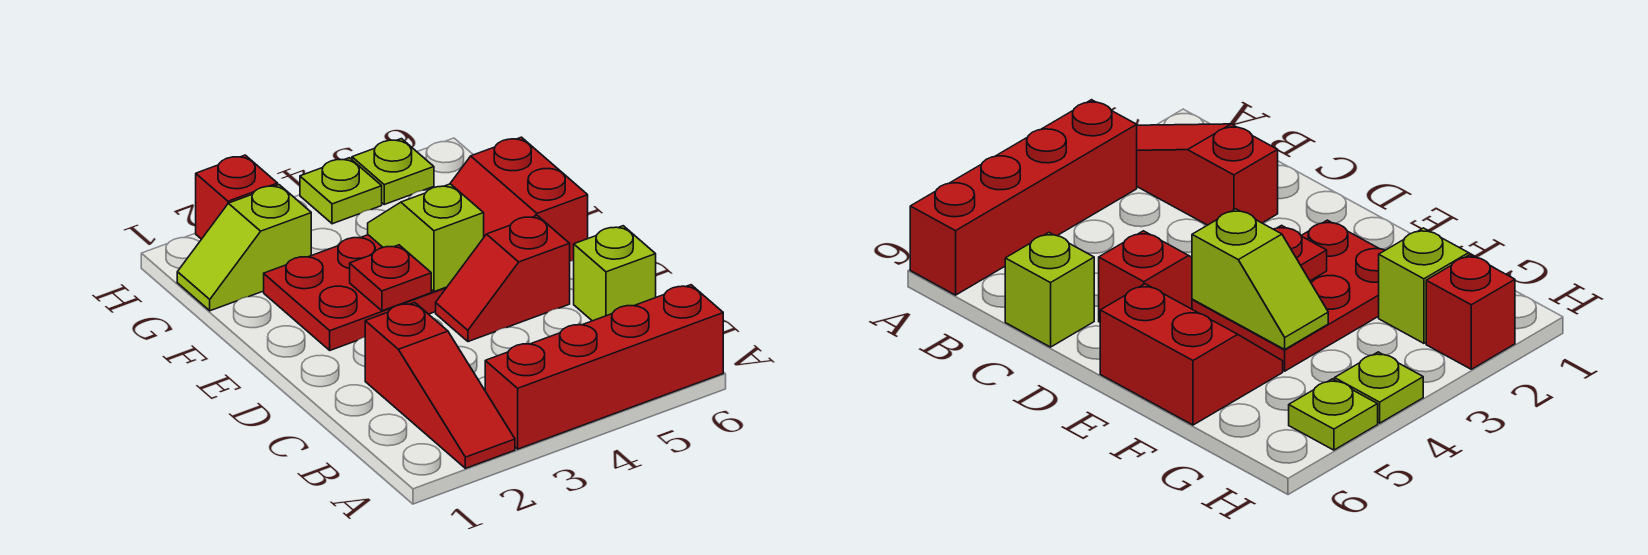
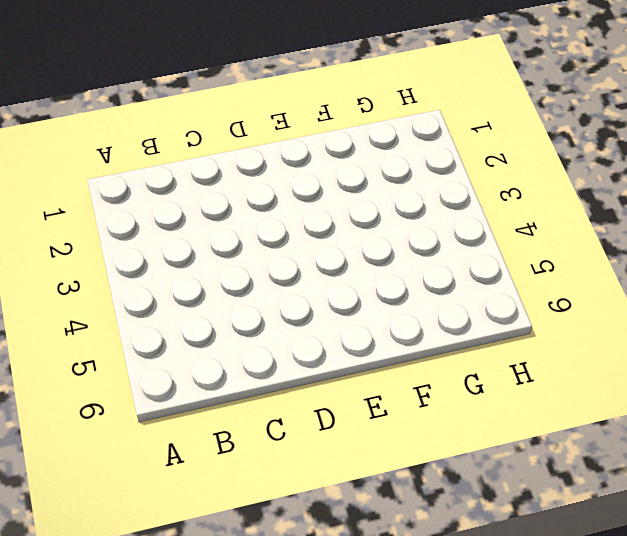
none -> red slope A2:C2 level 1 top C
none -> red brick A3:A6 level 1
none -> lime brick C6 level 1

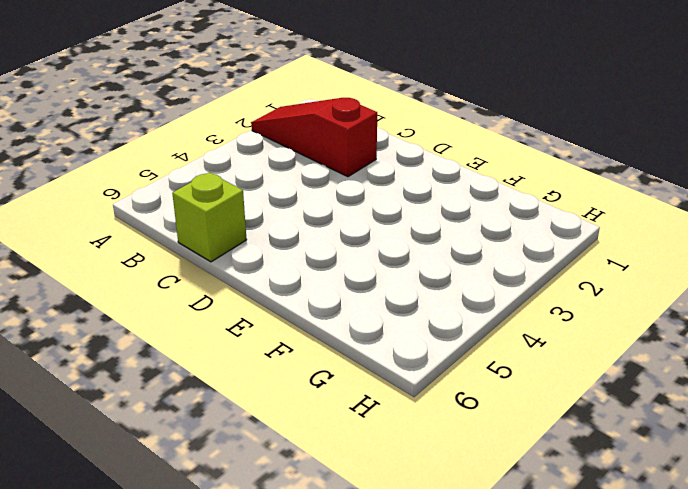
none -> red brick A3:A6 level 1
none -> red slope D4:D5 level 1 top 5
none -> red plate E2:F4 level 1

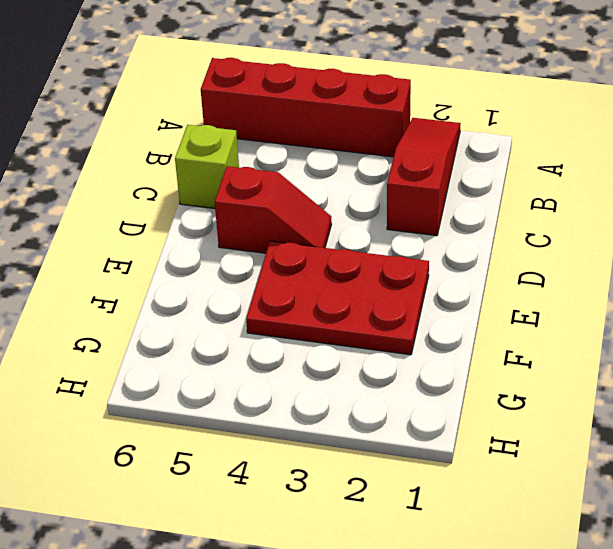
none -> red slope E5:F6 level 1 top 6
none -> lime slope G1:G2 level 1 top 2
none -> red brick H2 level 1

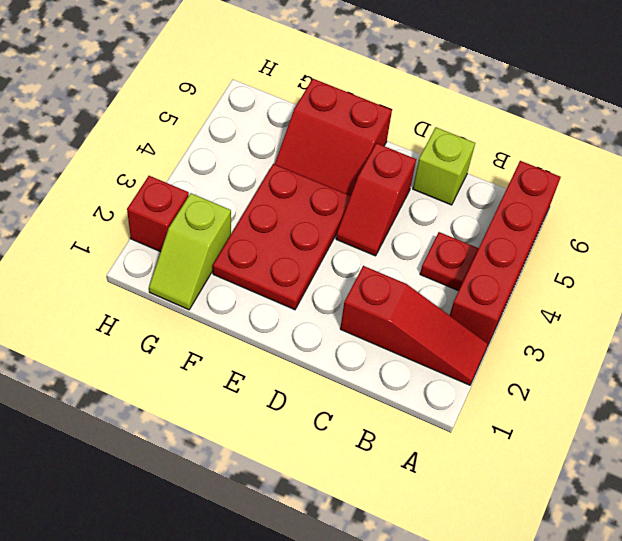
red plate B4 level 1 -> red plate E3 level 2
none -> lime plate H4 level 1
none -> lime plate H5 level 1
none -> lime slope E4:F4 level 2 top E

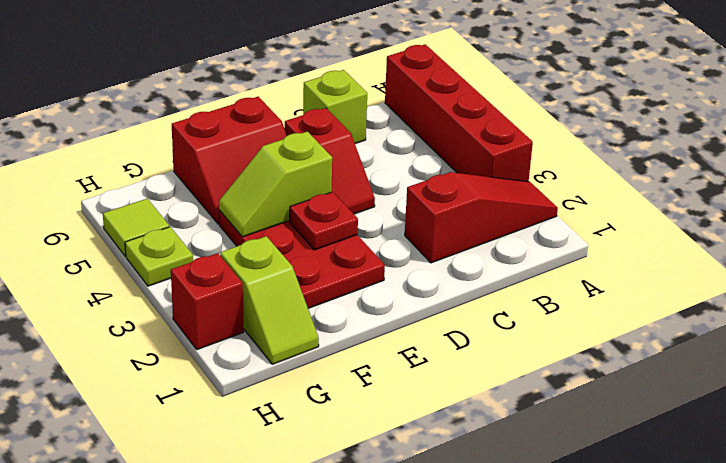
lime tile H5 level 1 -> lime plate H5 level 1

